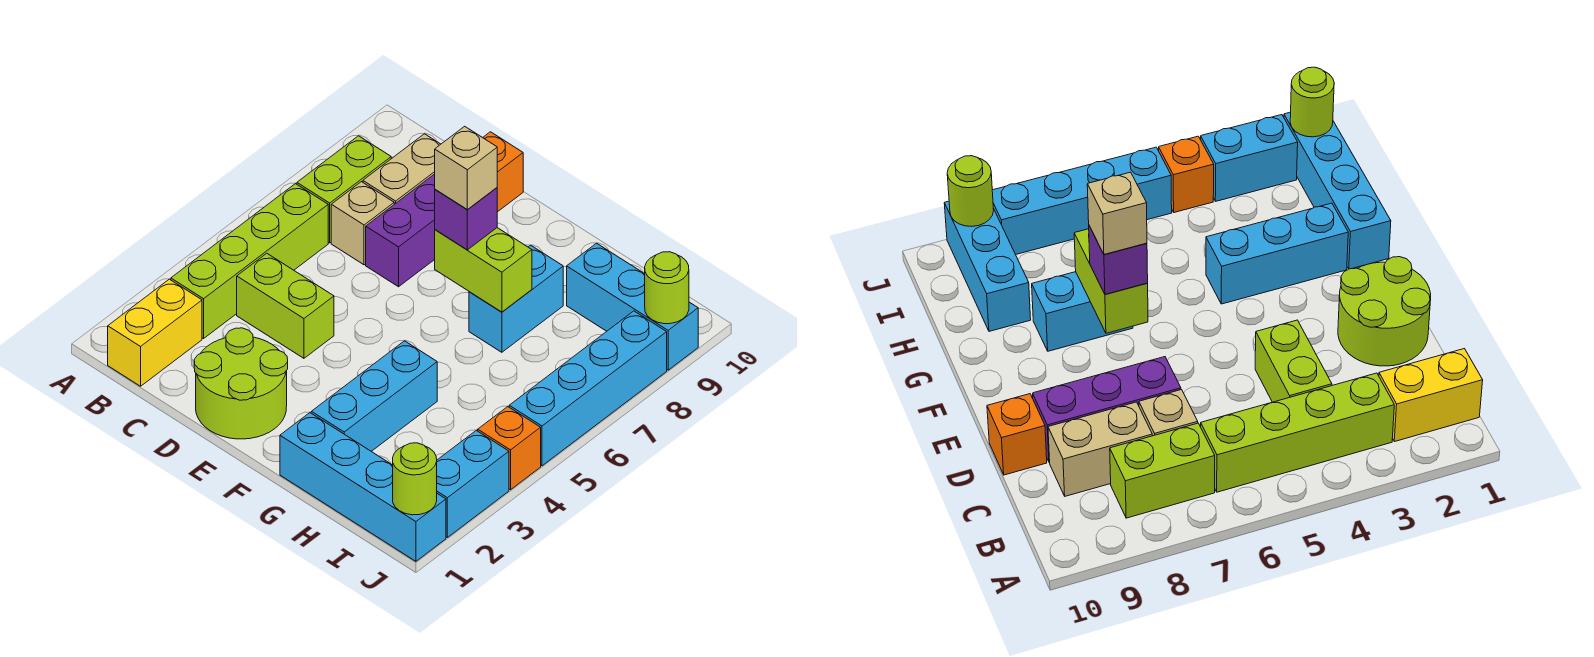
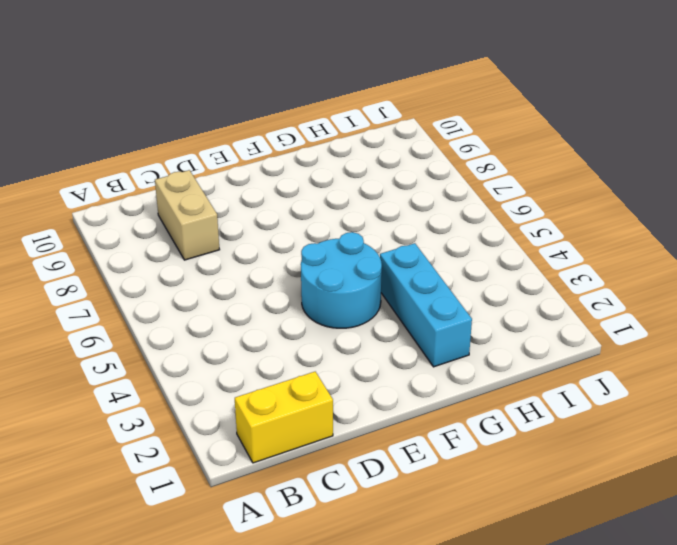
yellow brick B1:C1 level 1 -> yellow brick B1:B2 level 1
cyan round brick E4:F5 level 1 -> none
none -> lime brick B3:B6 level 1
none -> lime brick B7:B8 level 1
none -> lime brick C4:D4 level 1

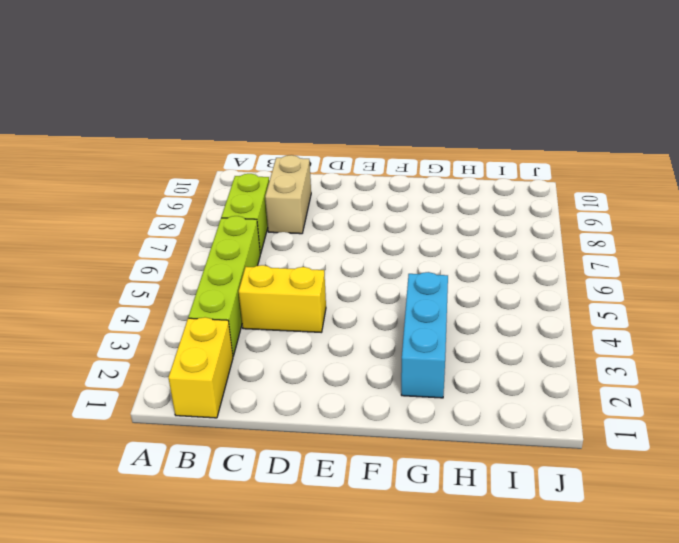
yellow brick C4:D4 level 1 -> lime brick C4:D4 level 1
none -> tan brick C7 level 1
none -> lime round brick D1:E2 level 1
none -> purple brick D7:D9 level 1

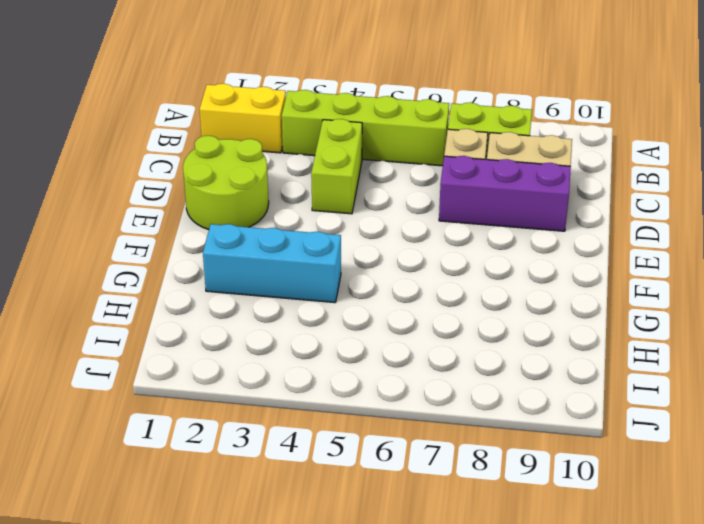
none -> orange brick D10 level 1
none -> cyan brick G1:J1 level 1
none -> cyan brick G7:G8 level 1

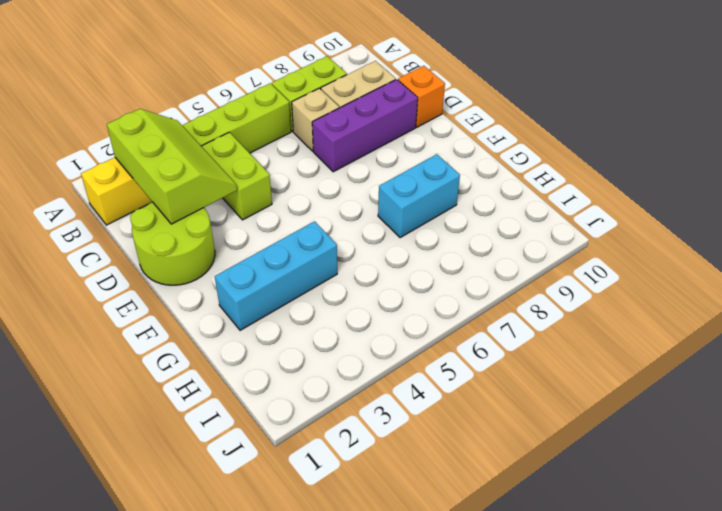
lime slope B2:D3 level 2 top 2 -> none
none -> cyan brick G1:J1 level 1
none -> cyan brick H9:J9 level 1
none -> cyan brick J2:J3 level 1

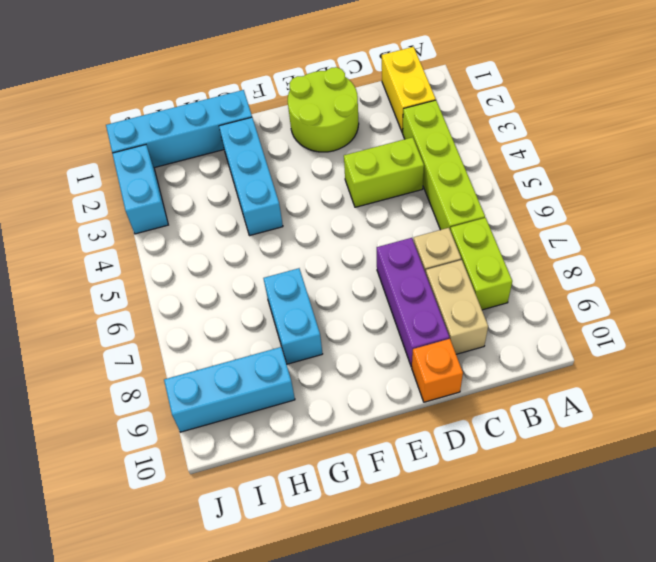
none -> orange brick J4 level 1
none -> cyan brick J5:J8 level 1
none -> lime brick F7:G7 level 2

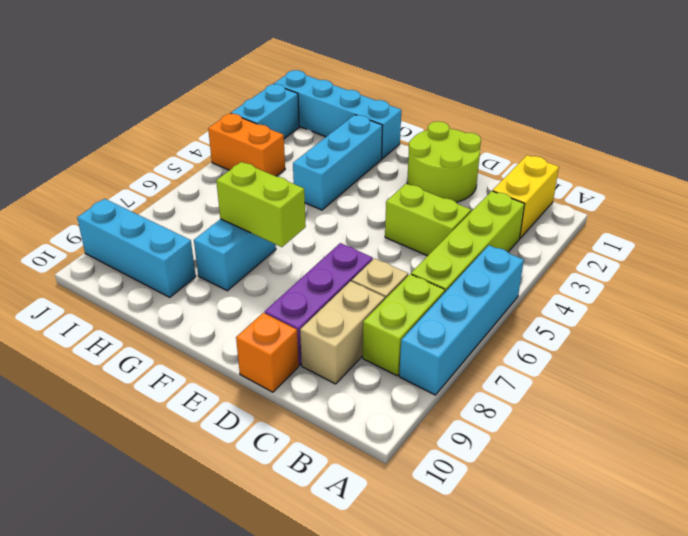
cyan brick A5:A8 level 1 -> cyan brick J5:J8 level 1
orange brick I4:J4 level 1 -> orange brick J4 level 1
none -> lime round brick J1 level 2
none -> lime round brick J9 level 2
none -> purple brick F7 level 3

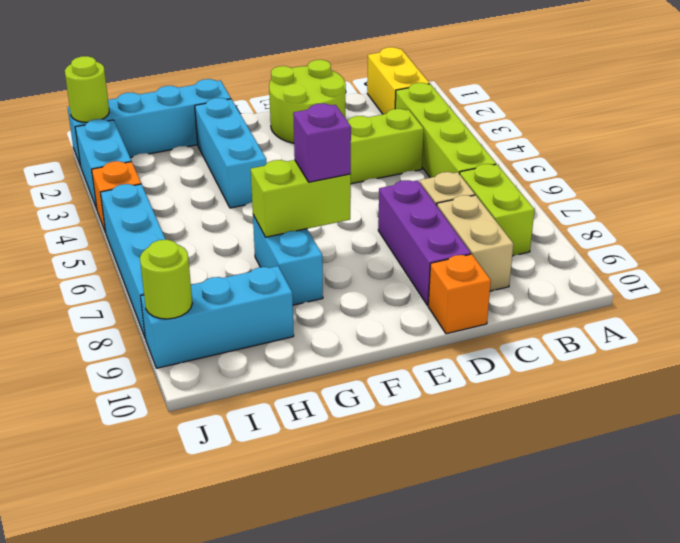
none -> tan brick F7 level 4

